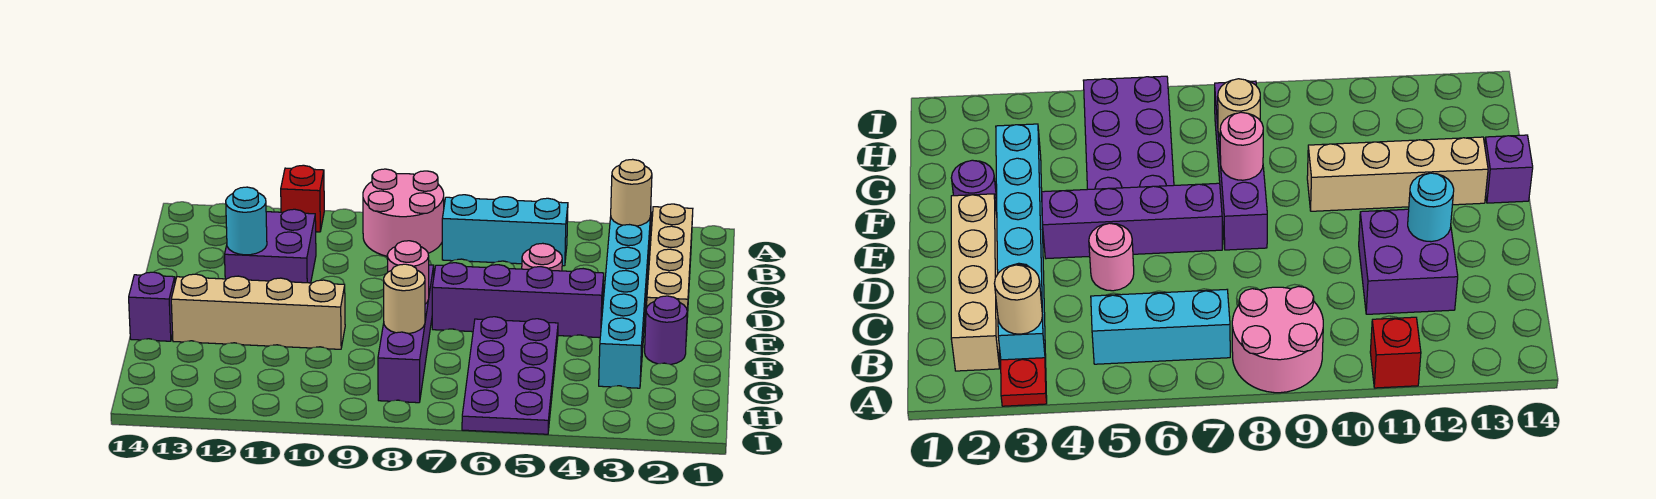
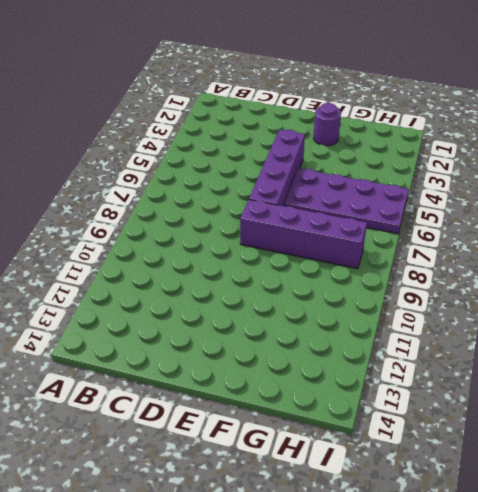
none -> red plate A3 level 1
none -> pink round brick A8:B9 level 1
none -> red brick A11 level 1

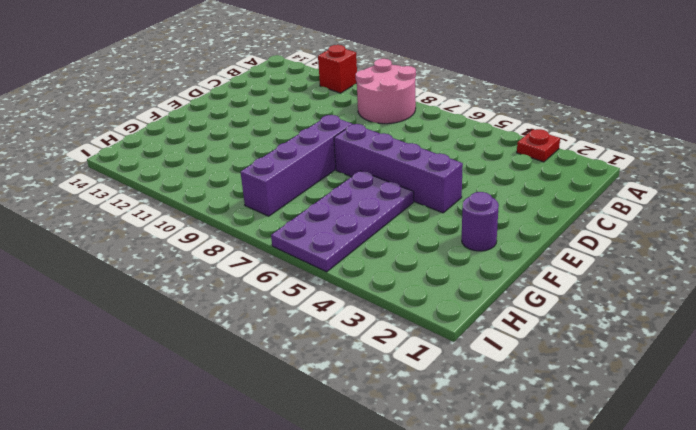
none -> tan brick B2:E2 level 1
none -> cyan brick B3:G3 level 1
none -> cyan brick B5:B7 level 1

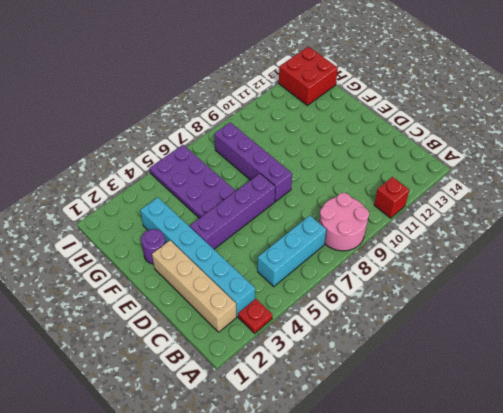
red brick H13:I14 level 1 -> none
none -> purple brick C11:D12 level 1
none -> pink round brick D5 level 1
none -> tan brick F10:F13 level 1

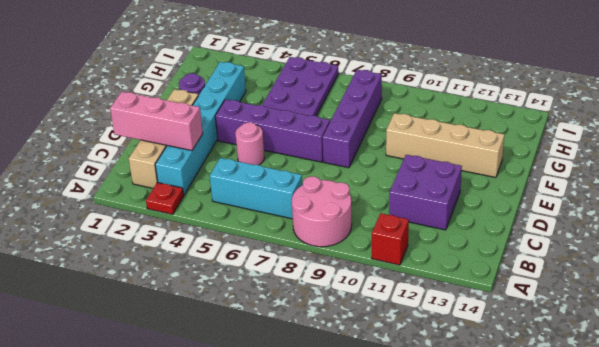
pink brick C1:C3 level 2 -> none
none -> purple brick F14 level 1
none -> tan round brick B3 level 2
none -> cyan round brick D12 level 2

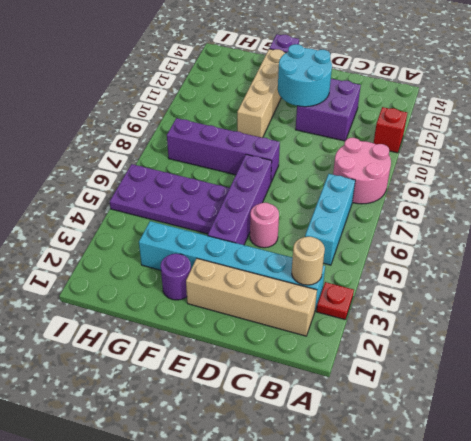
cyan round brick D11:E12 level 2 -> cyan round brick D12 level 2
none -> pink round brick F8 level 2
none -> tan round brick G8 level 2

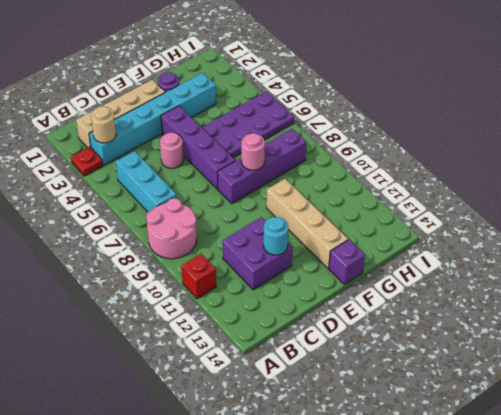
none -> tan round brick G8 level 2

